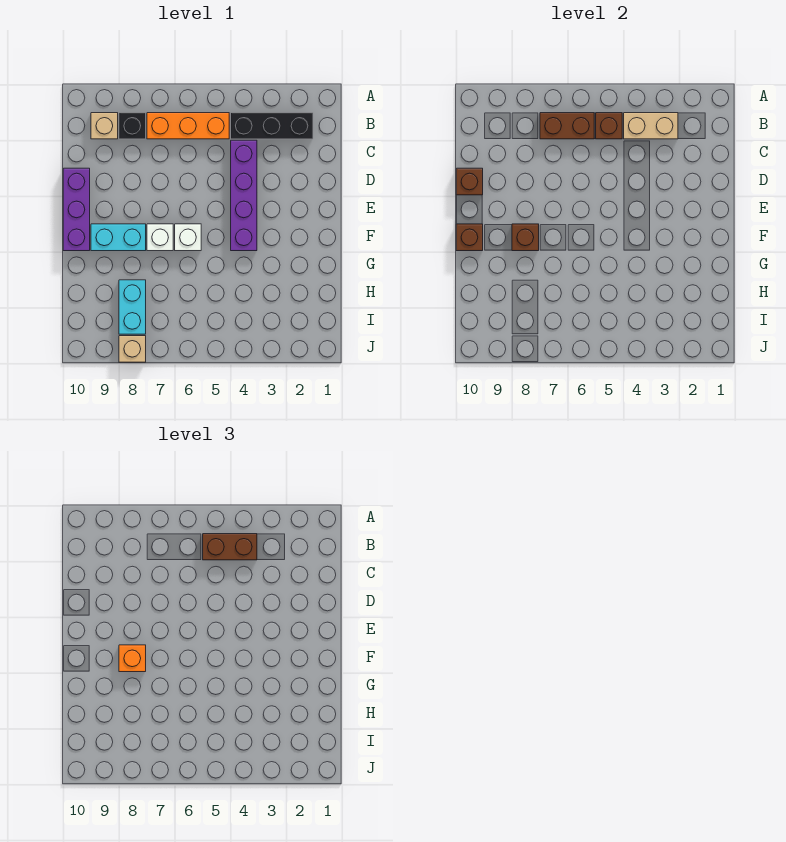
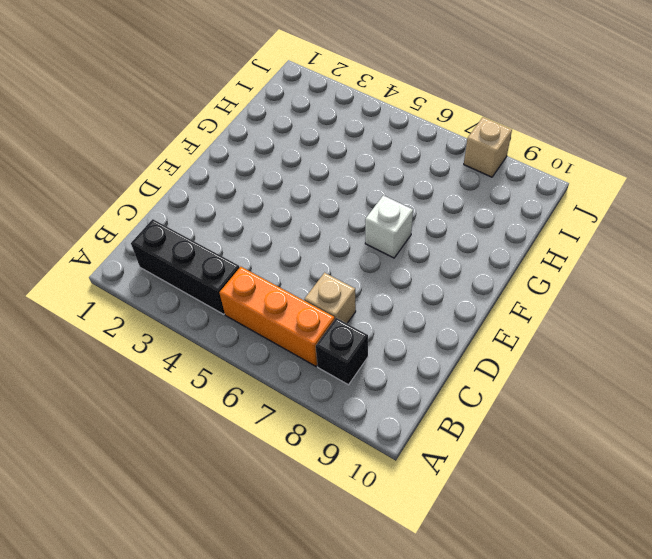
tan brick C7 level 1 -> tan brick B9 level 1
none -> purple brick C4:F4 level 1
none -> purple brick D10:F10 level 1
none -> white brick F6 level 1

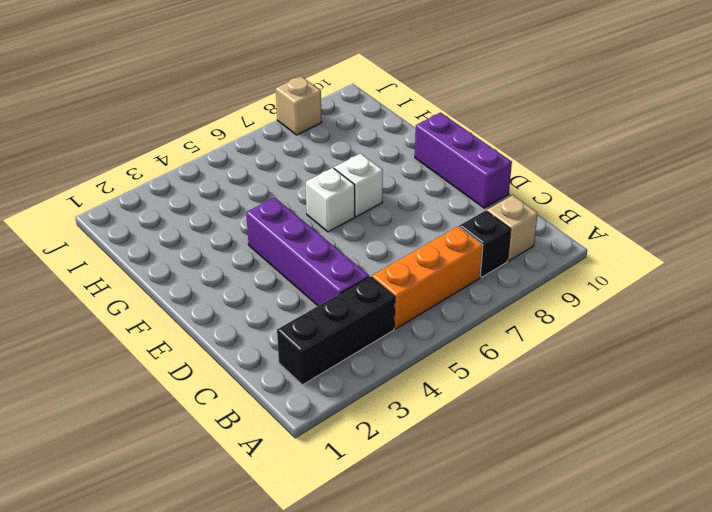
none -> cyan brick F8:F9 level 1
none -> cyan brick H8:I8 level 1
none -> tan brick B3:B4 level 2

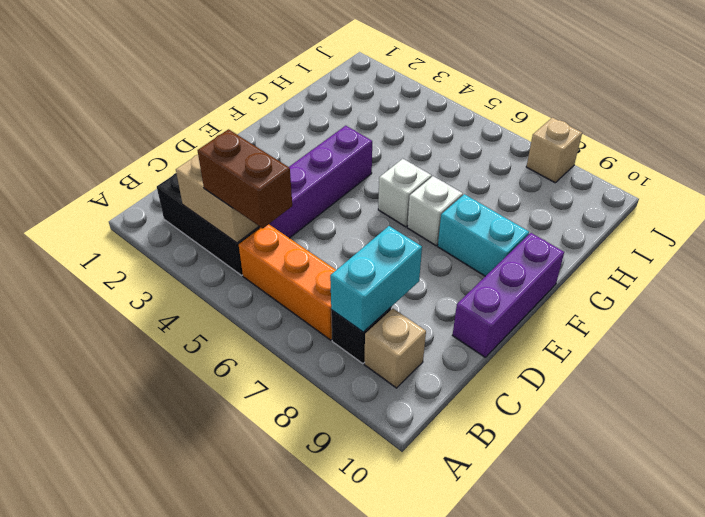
cyan brick B8:C8 level 2 -> cyan brick H8:I8 level 1
none -> brown brick B5 level 2
none -> brown brick B6:B7 level 2
none -> brown brick D10 level 2

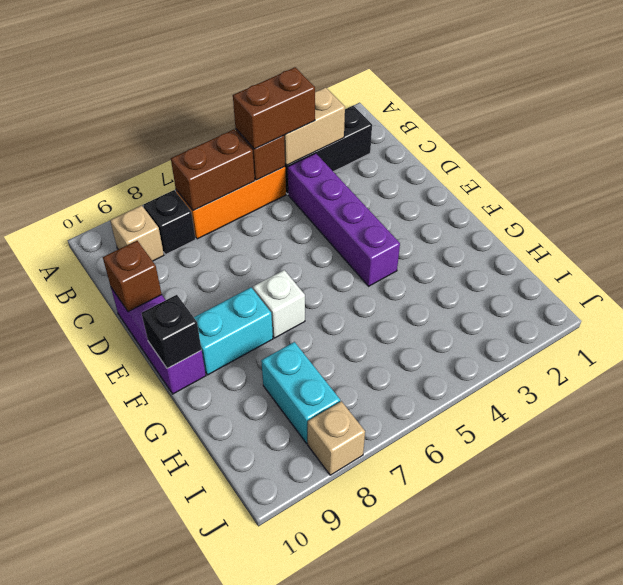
black brick F10 level 2 -> brown brick F10 level 2
none -> white brick F6 level 1
none -> brown brick F8 level 2
none -> orange brick F8 level 3

